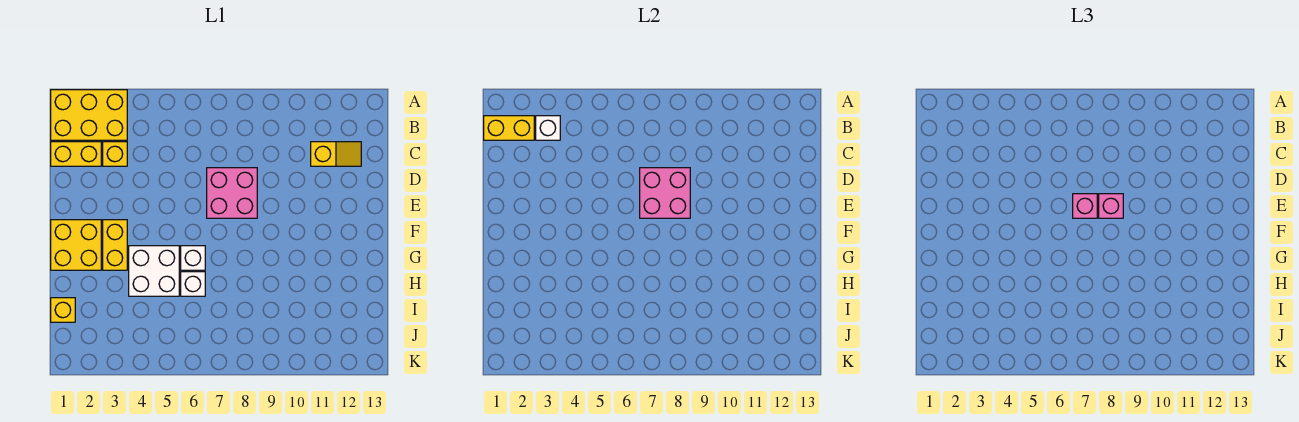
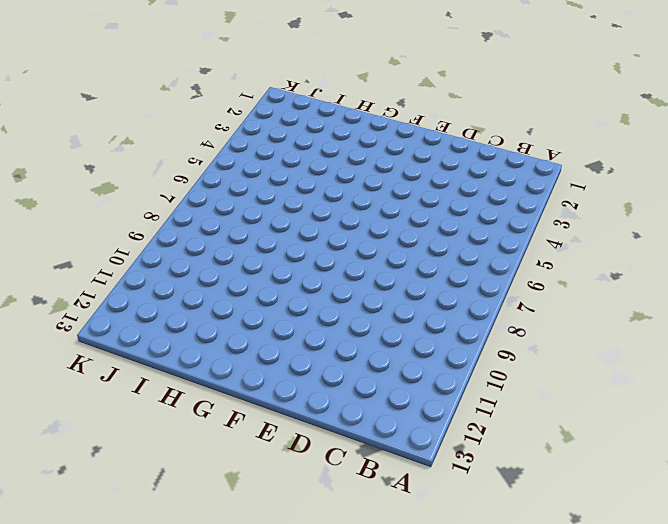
none -> yellow brick A1:B3 level 1
none -> yellow brick C1:C2 level 1
none -> yellow brick C3 level 1

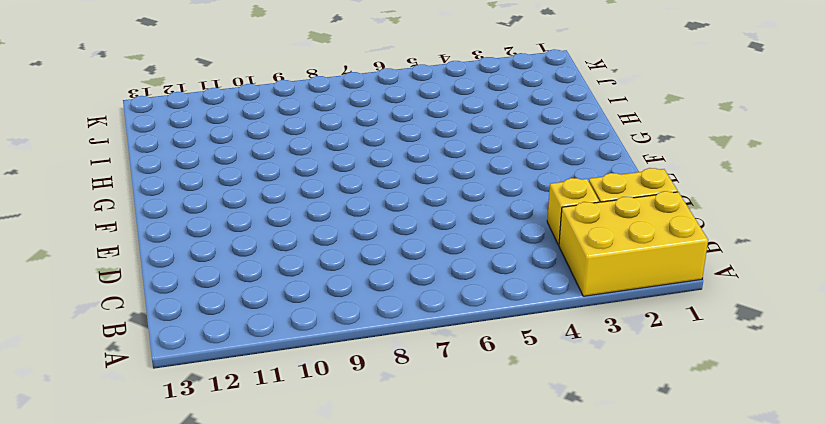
none -> yellow slope C11:C12 level 1 top 11
none -> pink brick D7:E8 level 1
none -> yellow brick F1:G2 level 1

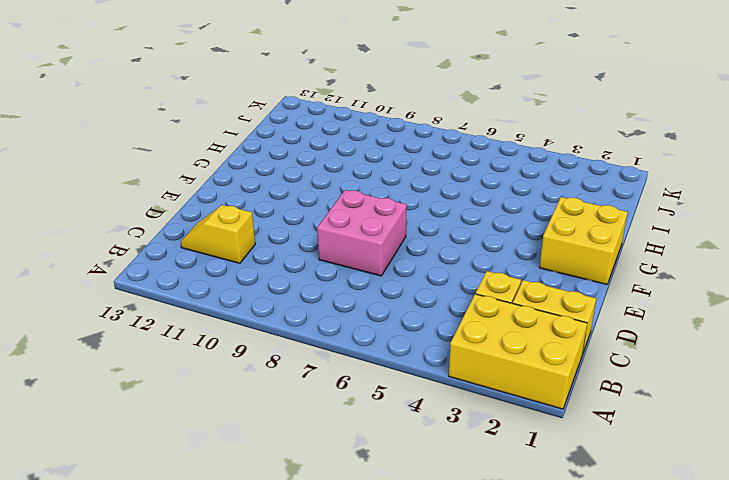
none -> yellow brick F3:G3 level 1
none -> white brick G4:H5 level 1
none -> white brick G6 level 1

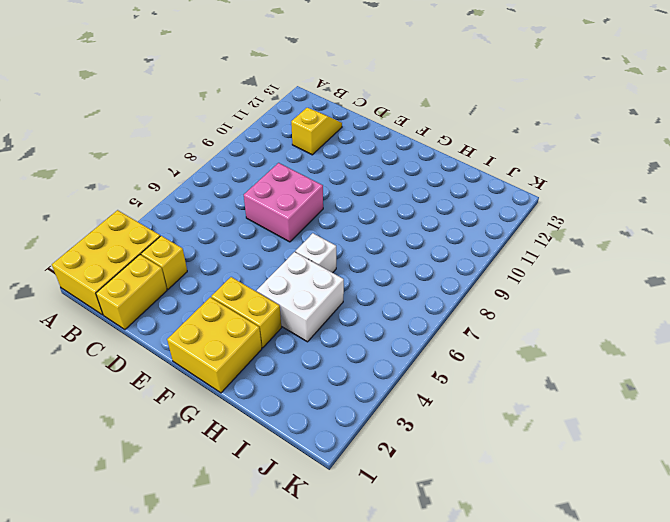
none -> white brick H6 level 1
none -> yellow brick I1 level 1
none -> yellow brick B1:B2 level 2

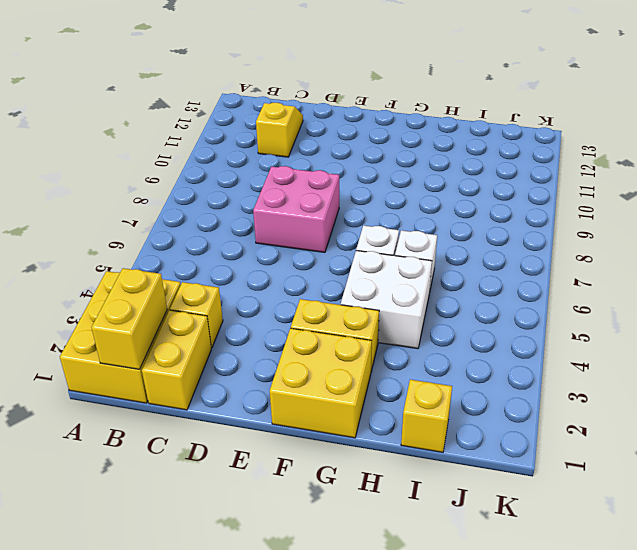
none -> white brick B3 level 2
none -> pink brick D7:E8 level 2
none -> pink brick E7 level 3

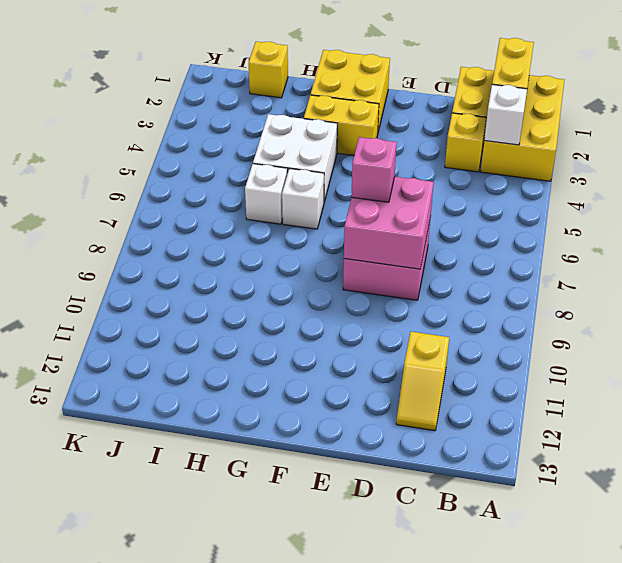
none -> pink brick E8 level 3

